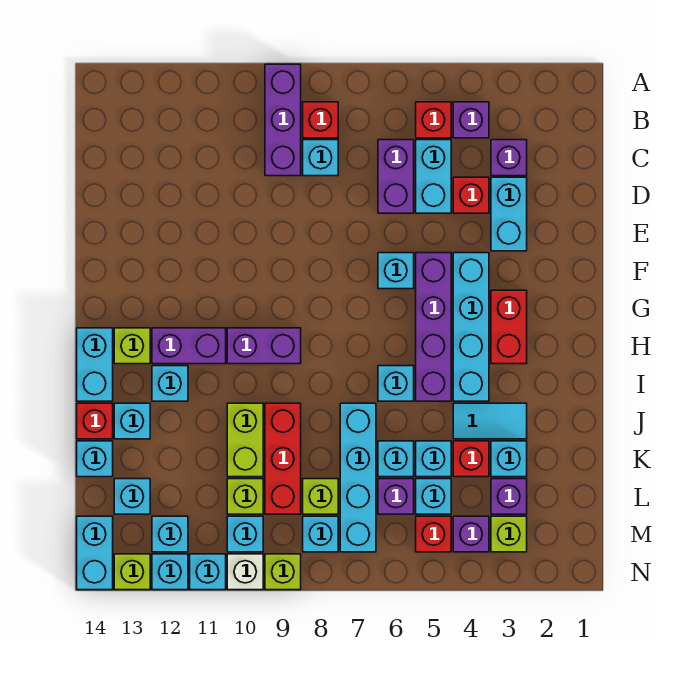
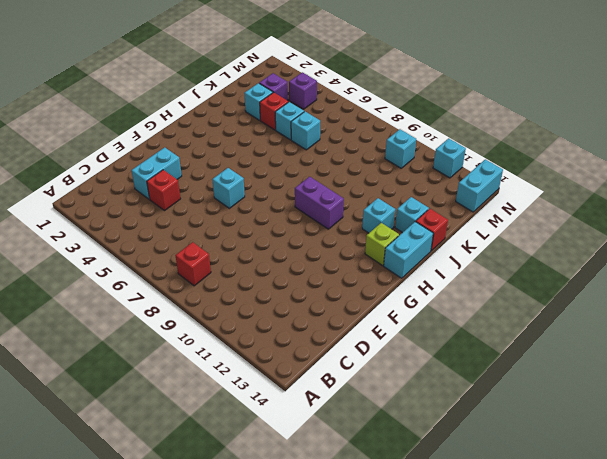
none -> purple brick A9:C9 level 1
none -> purple brick B4 level 1
none -> red brick B5 level 1
none -> purple brick C3 level 1

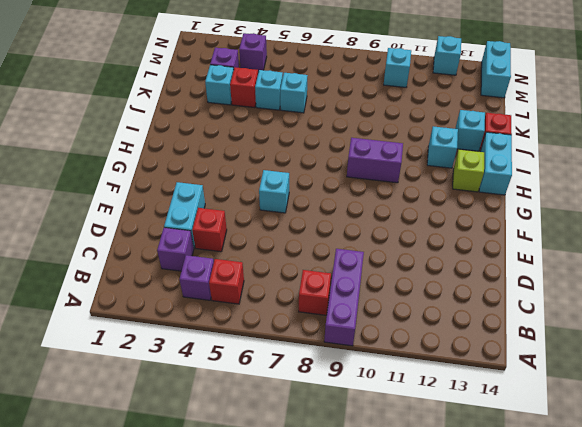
none -> cyan brick C5:D5 level 1
none -> purple brick C6:D6 level 1
none -> cyan brick C8 level 1
none -> cyan brick F4:I4 level 1

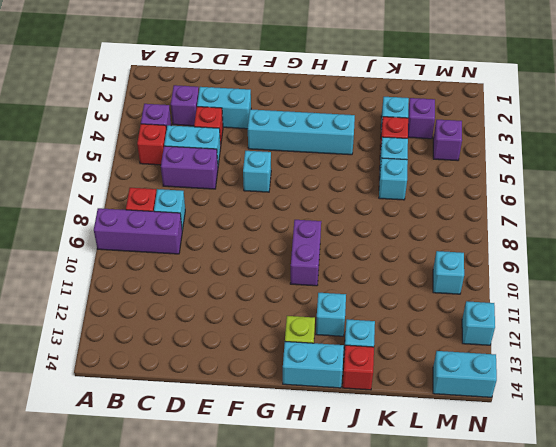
none -> purple brick F5:I5 level 1
none -> red brick G3:H3 level 1
none -> purple brick H11:H12 level 1
none -> cyan brick I6 level 1

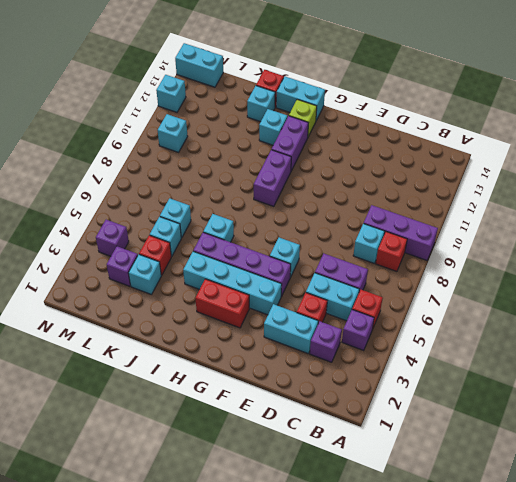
none -> cyan tile J3:J4 level 1
none -> cyan brick J7:M7 level 1
none -> red brick J9:L9 level 1
none -> lime brick J10:K10 level 1

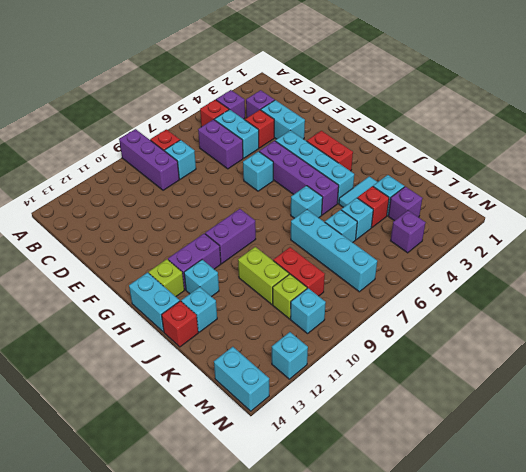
red brick K9:L9 level 1 -> red brick J9:L9 level 1
none -> cyan brick K14 level 1
none -> cyan brick L5 level 1
none -> purple brick L6 level 1
none -> lime brick L8 level 1

